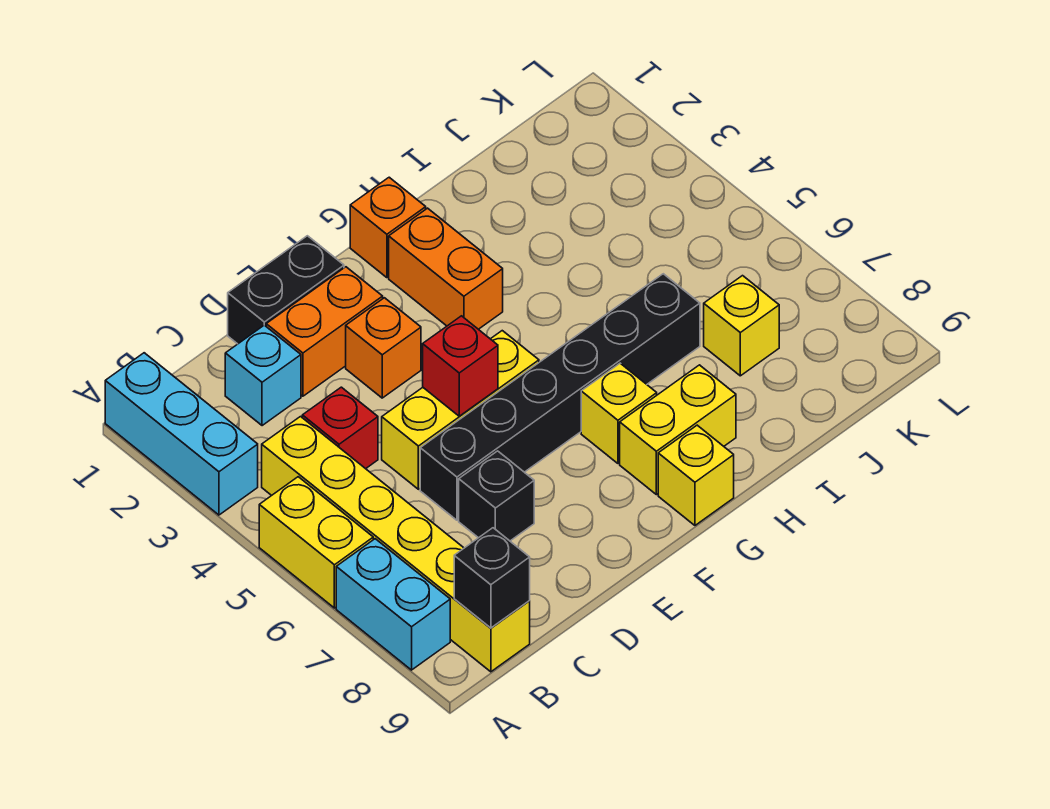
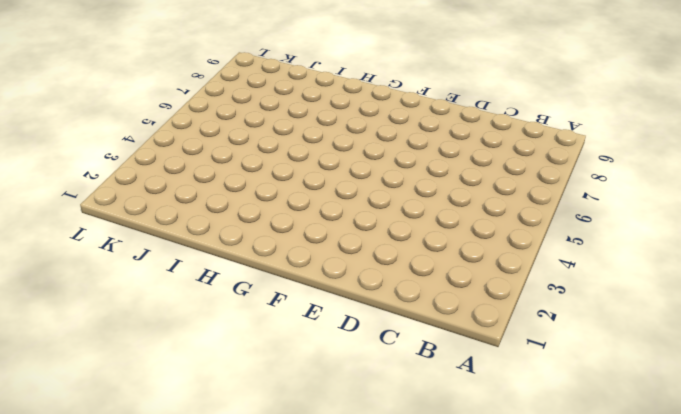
none -> cyan brick A1:A3 level 1
none -> yellow brick A5:A6 level 1
none -> cyan brick A7:A8 level 1

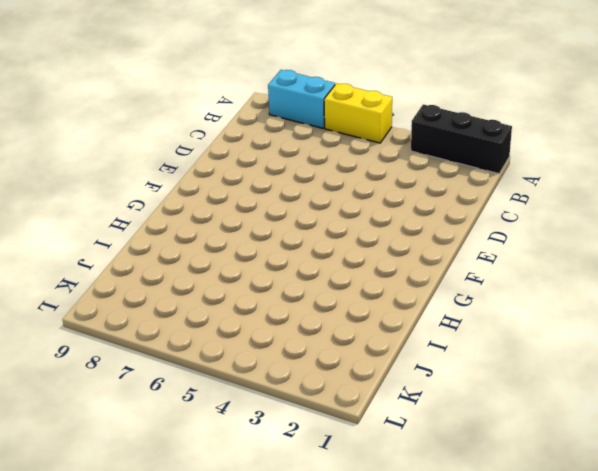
black brick A1:A3 level 1 -> cyan brick A1:A3 level 1
none -> yellow brick B4:B9 level 1
none -> cyan brick C2 level 1
none -> red brick C4 level 1

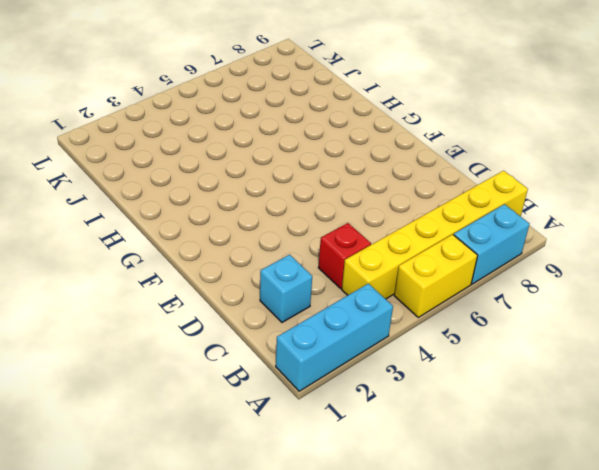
none -> black brick D1:E1 level 1
none -> orange brick D2:E2 level 1
none -> yellow brick D5:F5 level 1

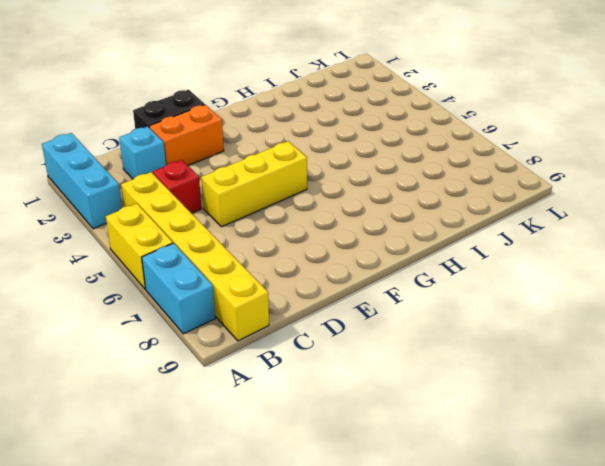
none -> black brick D6:I6 level 1
none -> black brick D7 level 1
none -> orange brick E3 level 1

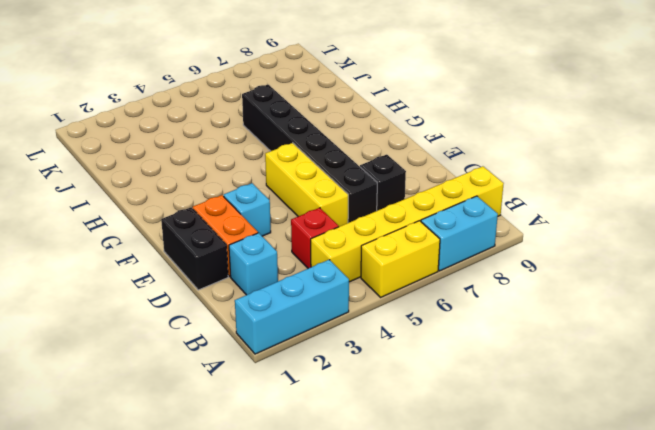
cyan brick E3 level 1 -> orange brick E3 level 1
none -> orange brick G1 level 1
none -> orange brick G2:G3 level 1
none -> yellow brick G7 level 1

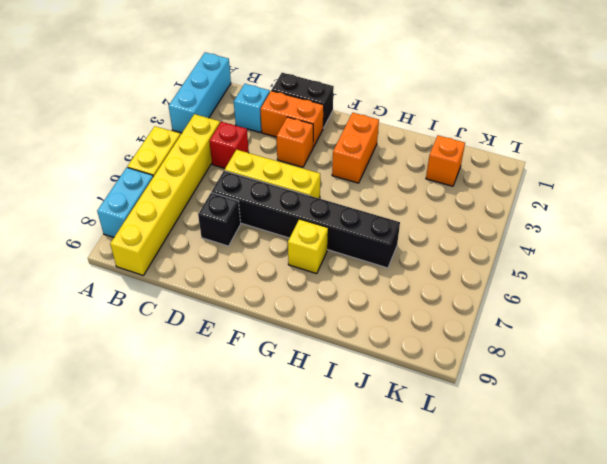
orange brick J2 level 1 -> orange brick G1 level 1
none -> yellow brick G8:H8 level 1
none -> yellow brick G9 level 1
none -> yellow brick J7 level 1

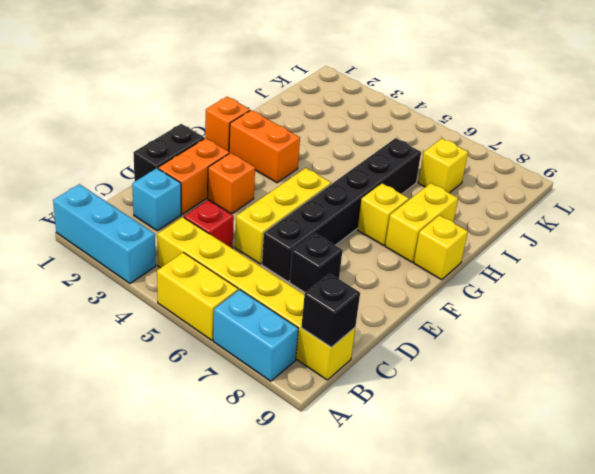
none -> red brick E5 level 2

